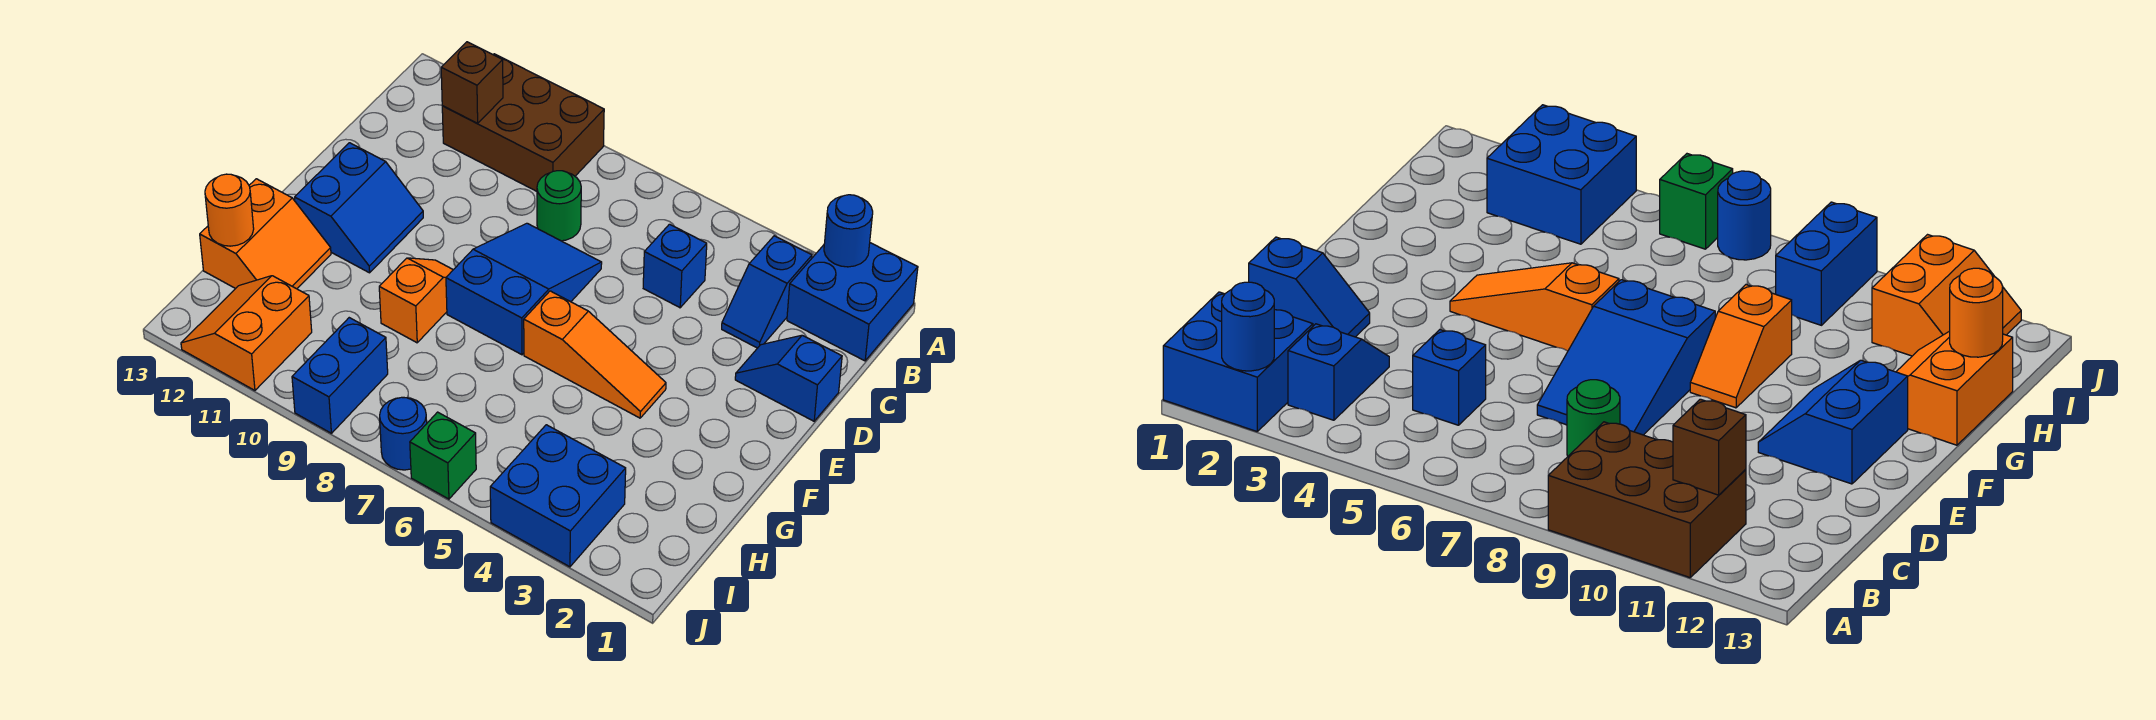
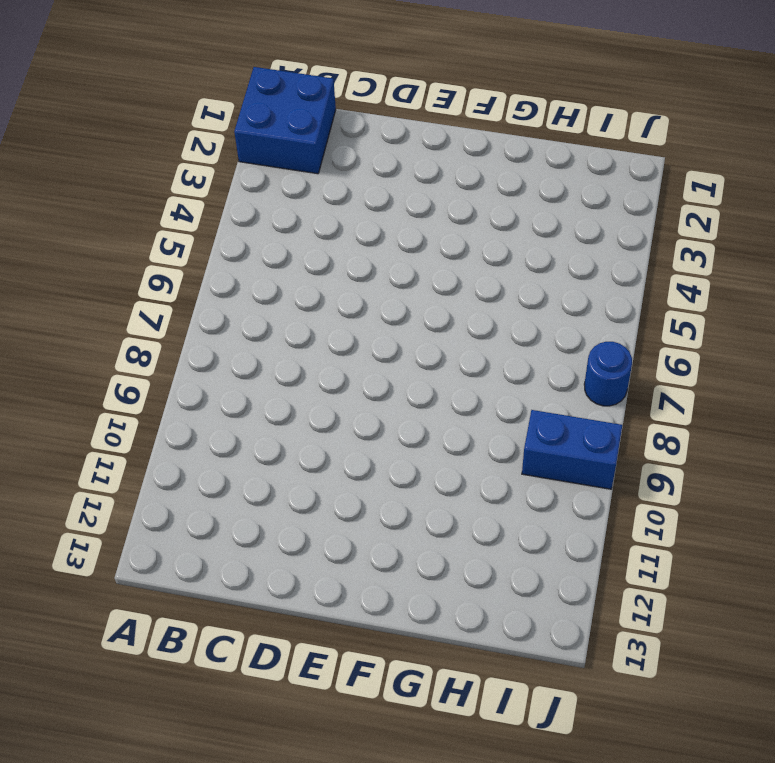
none -> brown brick A9:B11 level 1
none -> blue slope B3:C3 level 1 top B
none -> blue brick C5 level 1

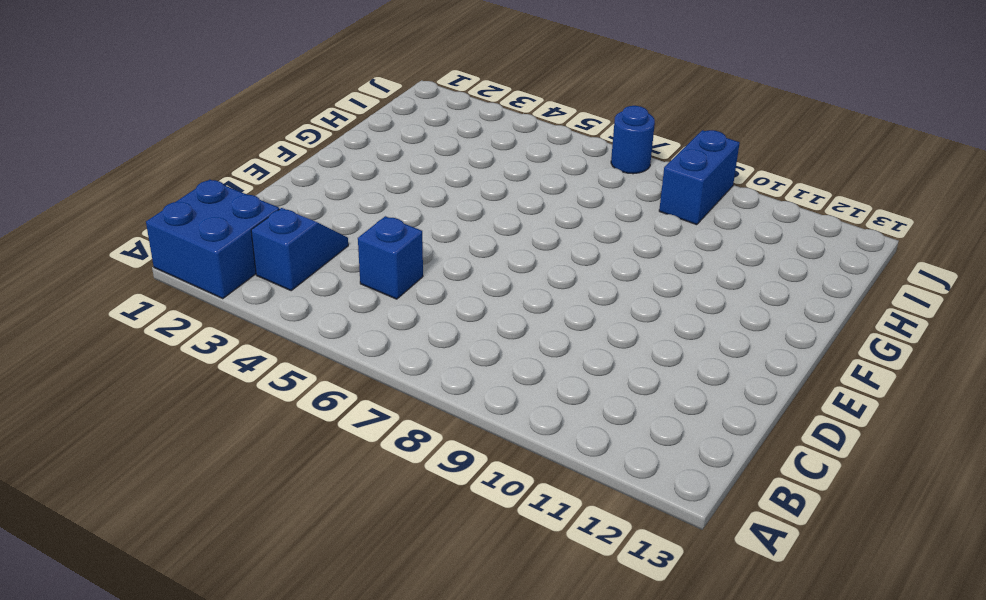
none -> brown brick A9:B11 level 1
none -> green round brick C8 level 1
none -> blue slope D1:D2 level 1 top 1

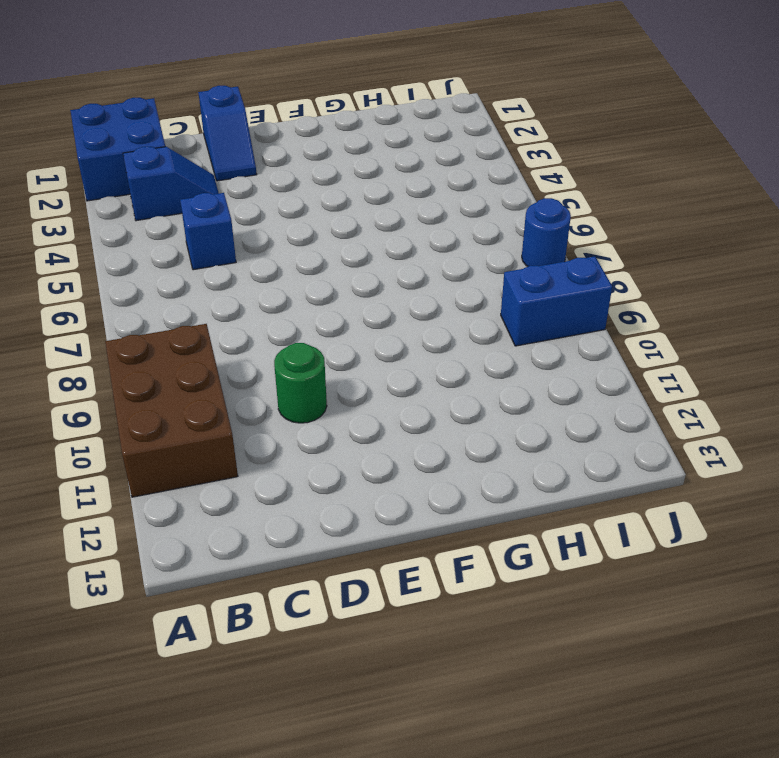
green round brick D10 level 1 -> green round brick C8 level 1
none -> blue slope D7:F8 level 1 top F
none -> blue slope E11:F12 level 1 top 12
none -> orange slope F4:F6 level 1 top 6

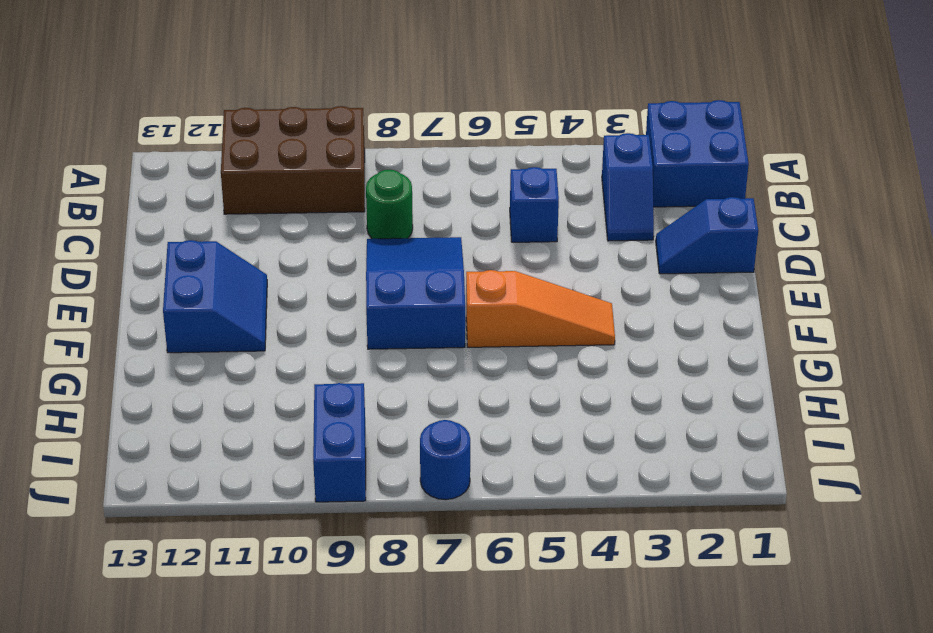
none -> orange slope F9:G9 level 1 top G
none -> orange slope G12:H13 level 1 top 13
none -> blue brick I3:J4 level 1

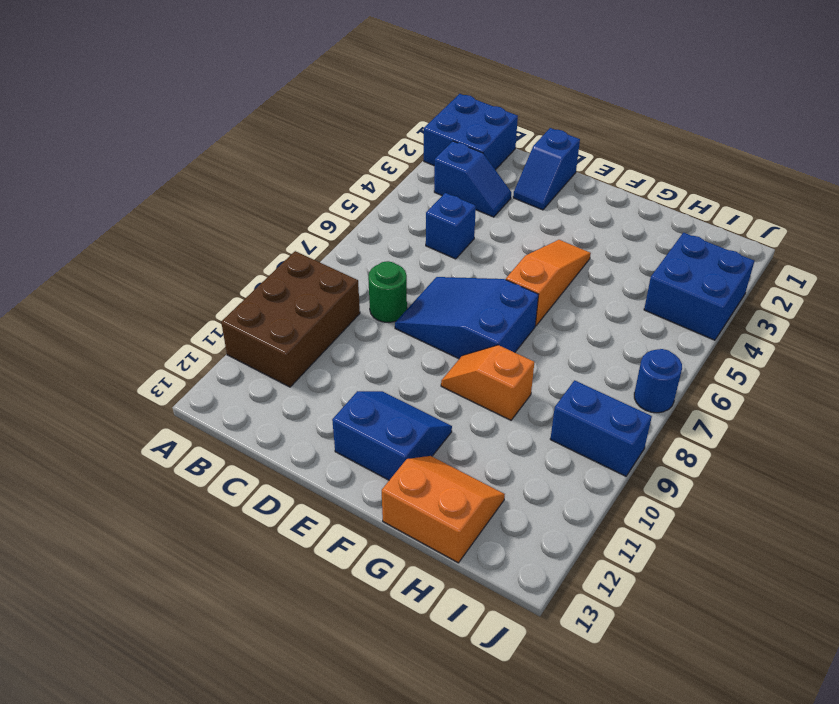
none -> orange slope I11:J12 level 1 top 11
none -> green brick J6 level 1
none -> blue round brick A2 level 2

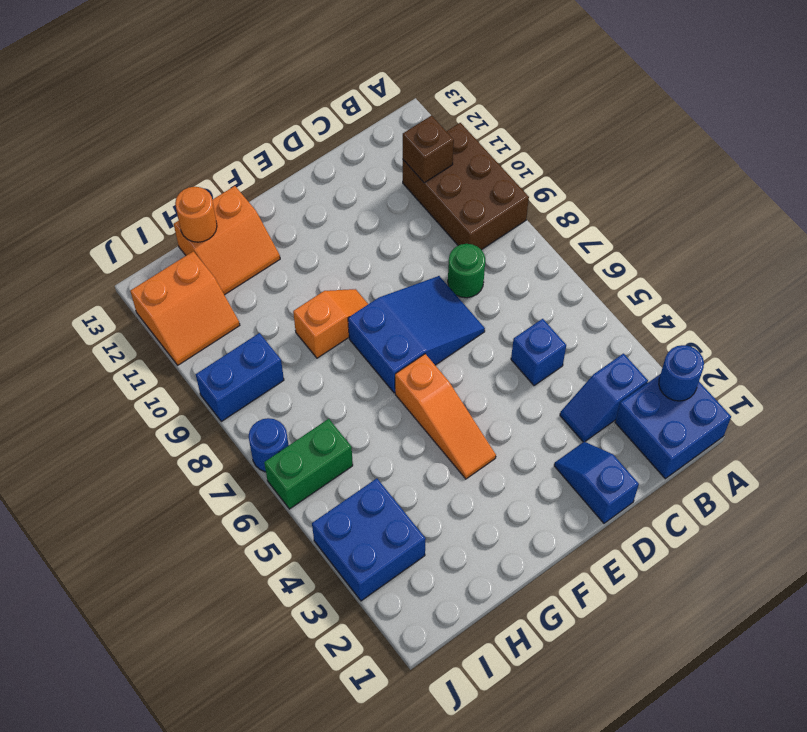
green brick I6:J6 level 1 -> green brick J6 level 1
orange slope I11:J12 level 1 top 12 -> orange slope I11:J12 level 1 top 11
none -> blue slope E11:F12 level 1 top 12

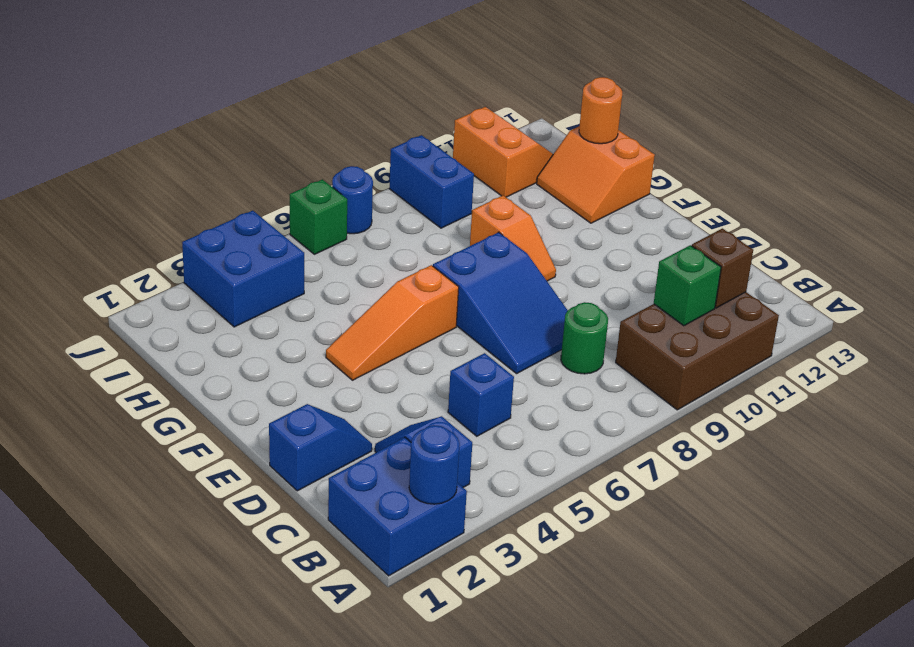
green brick B10 level 2 -> none
none -> blue slope E11:F12 level 1 top 12

